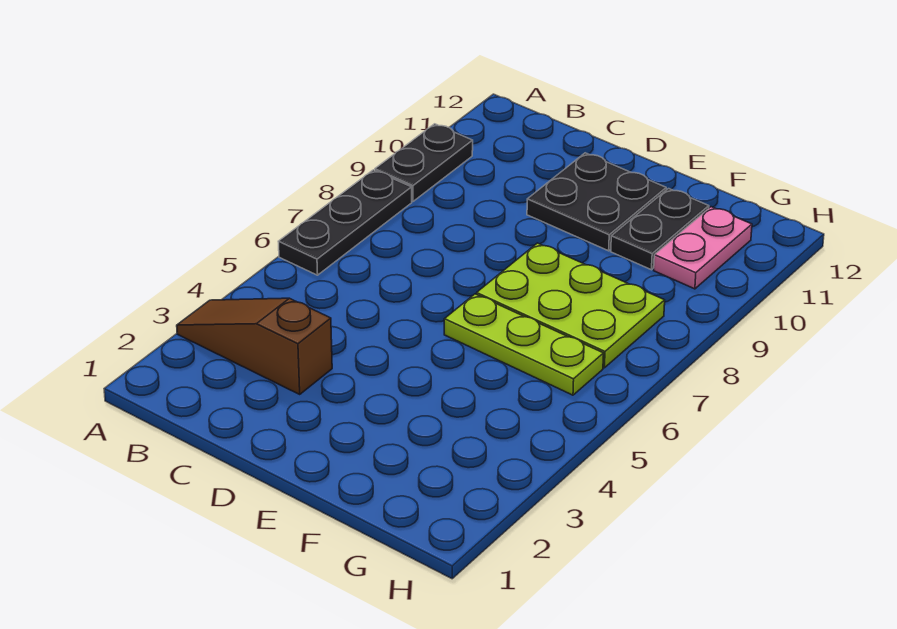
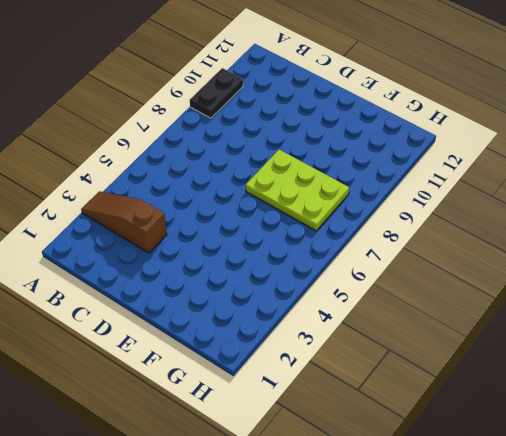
none -> black plate A6:A8 level 1
none -> black plate D10:E11 level 1

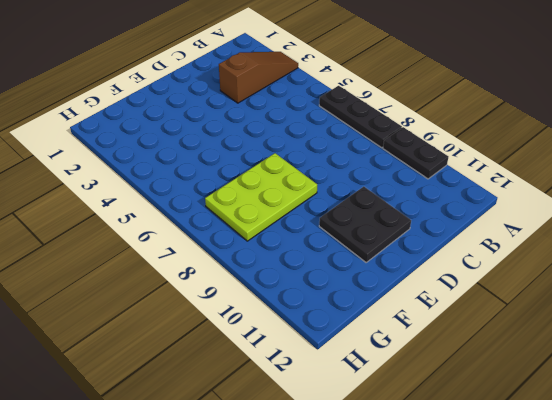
none -> lime plate E6:G6 level 1
none -> black plate F10:F11 level 1

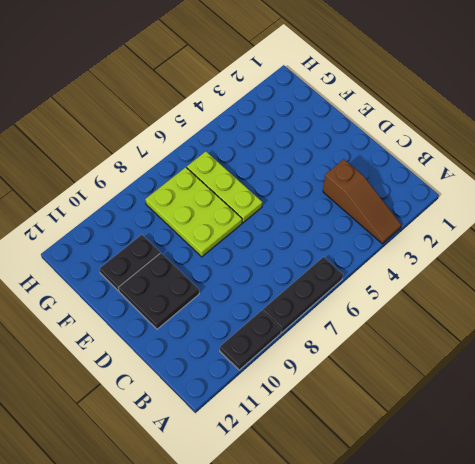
none -> pink plate G10:G11 level 1

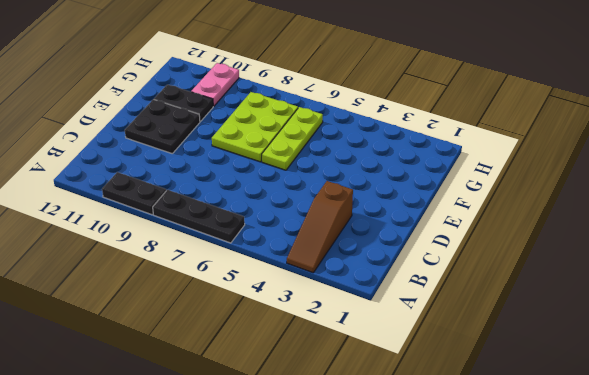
pink plate G10:H10 level 1 -> pink plate G10:G11 level 1

